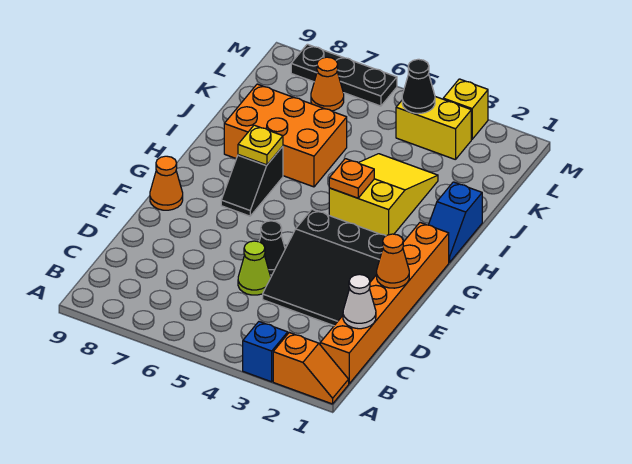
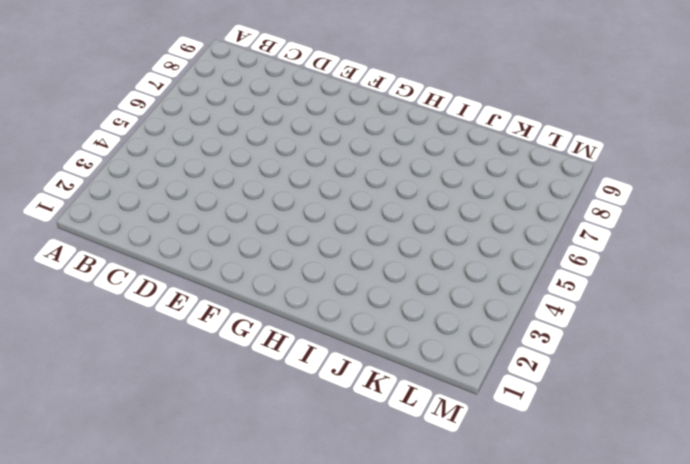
none -> orange slope A1:A2 level 1 top 2
none -> blue brick A3 level 1
none -> orange brick B1:G1 level 1

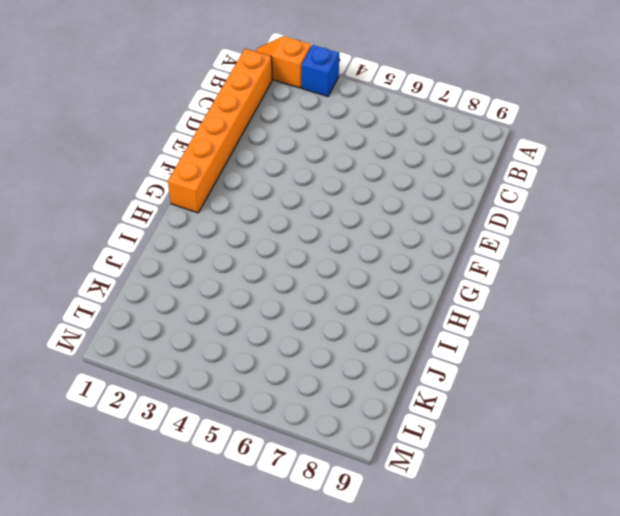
none -> black slope D2:F4 level 1 top F
none -> lime cone D5 level 1
none -> black cone E5 level 1

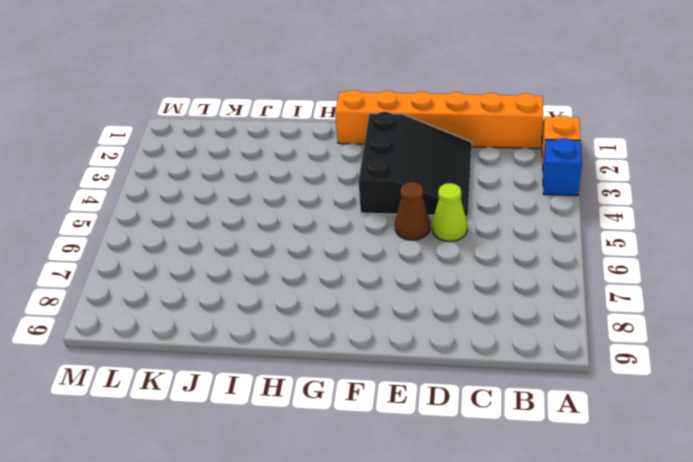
brown cone E5 level 1 -> black cone E5 level 1
none -> orange cone F9 level 1
none -> black slope G7:H7 level 1 top H
none -> blue slope H1:I1 level 1 top I

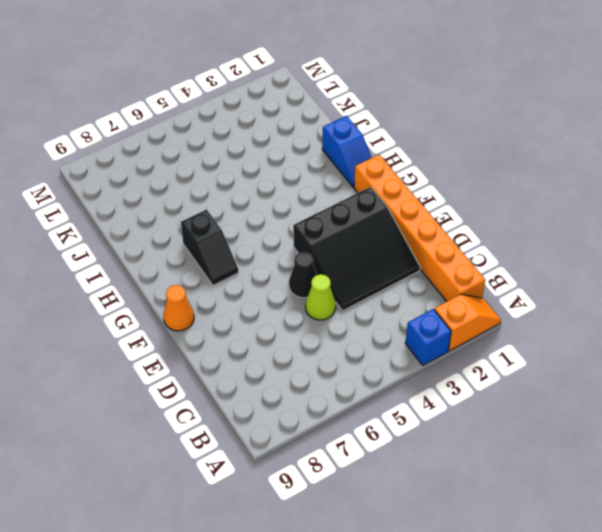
none -> yellow slope H3:J4 level 1 top H
none -> orange brick I6:J8 level 1
none -> yellow brick L3:L4 level 1

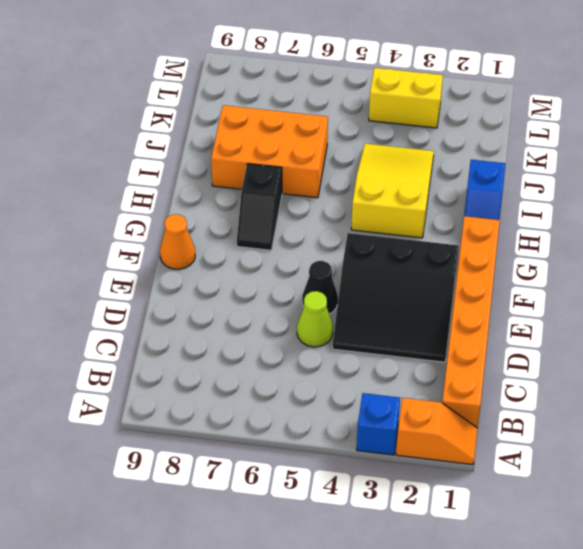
none -> orange cone L7 level 1
none -> yellow brick M3 level 1
none -> black plate M6:M8 level 1

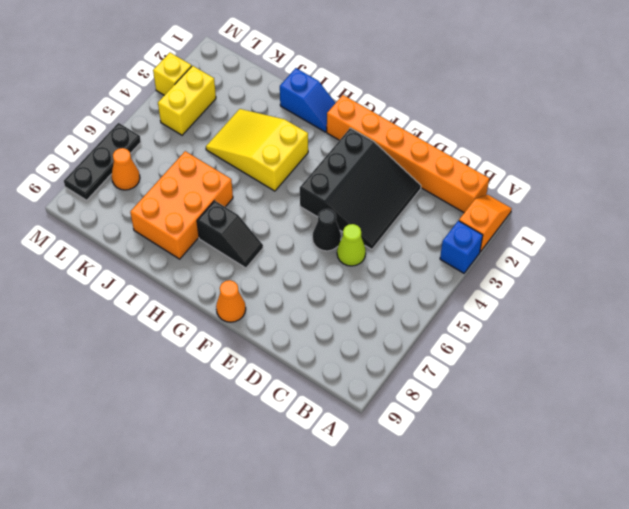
none -> white cone C1 level 2
none -> orange cone E1 level 2
none -> orange plate H4 level 2

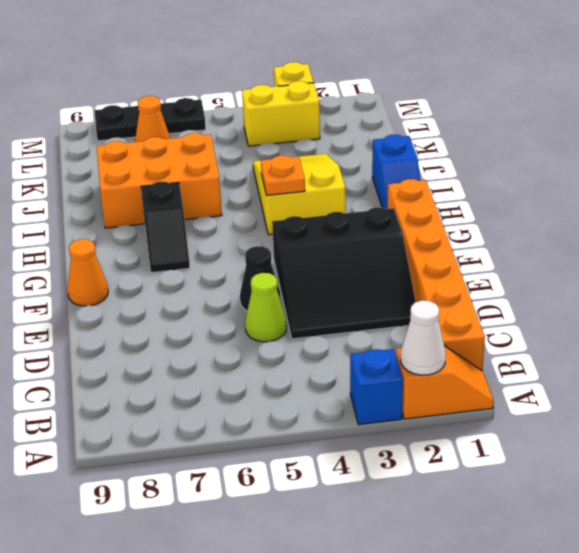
white cone A2 level 2 -> white cone C1 level 2
none -> orange cone E1 level 2
none -> yellow plate H7 level 2
none -> black cone L4 level 2

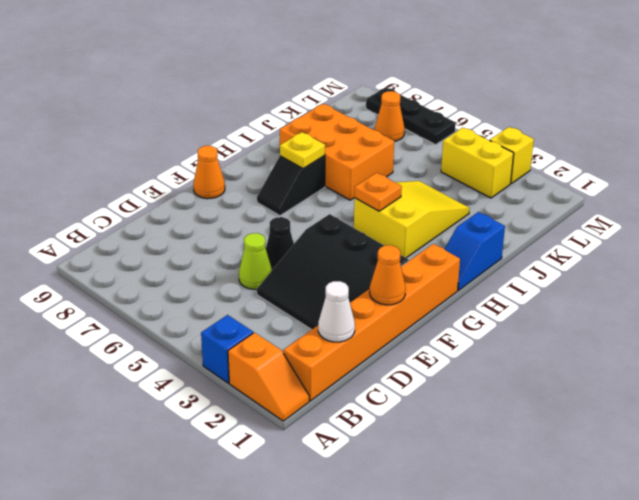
none -> black cone L4 level 2

